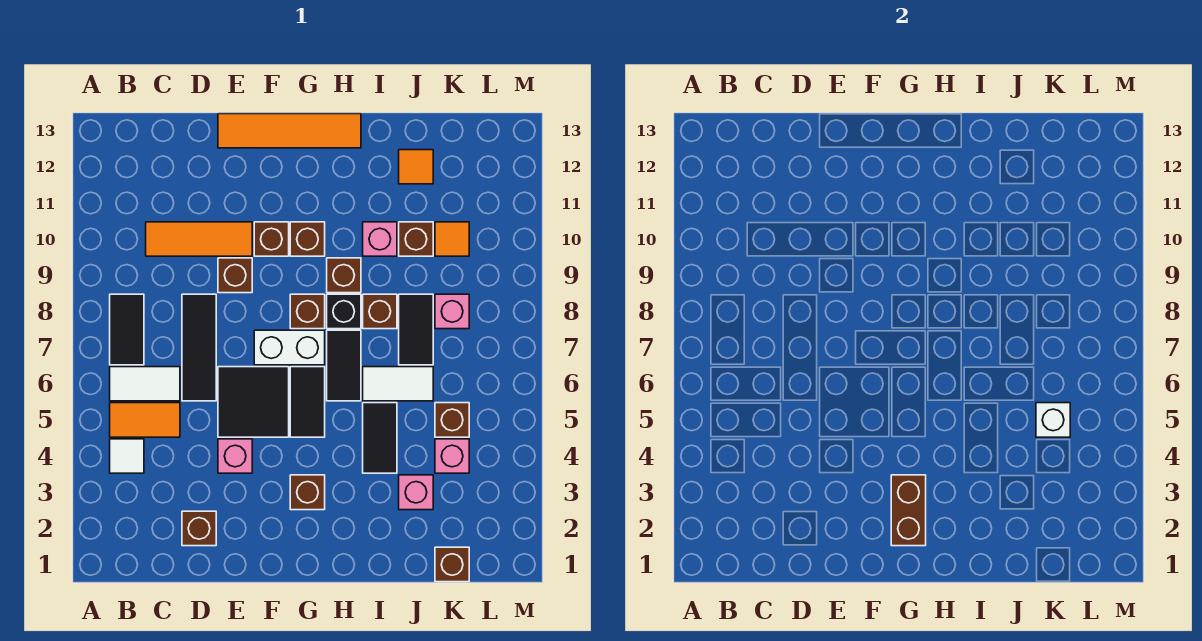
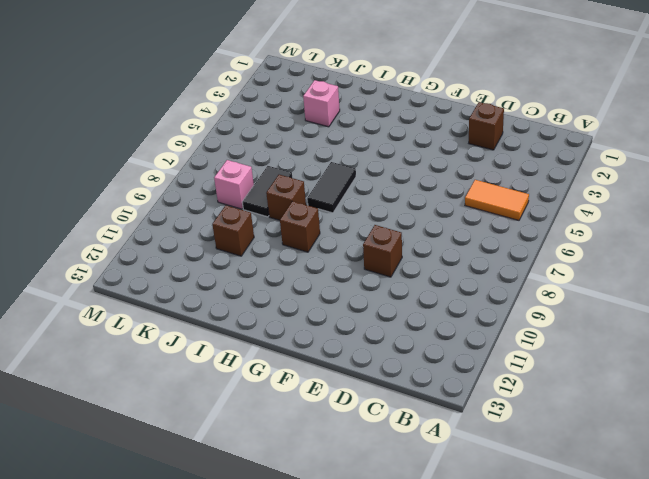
none -> white tile B4 level 1
none -> white tile B6:C6 level 1
none -> black tile B7:B8 level 1
none -> orange tile C10:E10 level 1

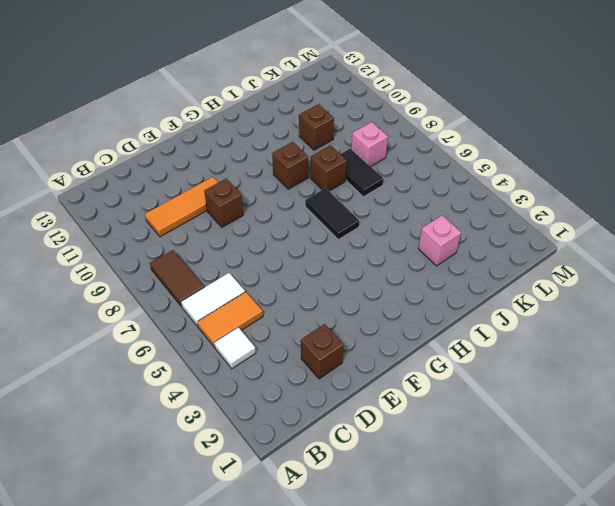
brown tile B7:B8 level 1 -> black tile B7:B8 level 1
none -> black tile D6:D8 level 1
none -> pink brick E4 level 1
none -> black tile E5:F6 level 1
none -> orange tile E13:H13 level 1

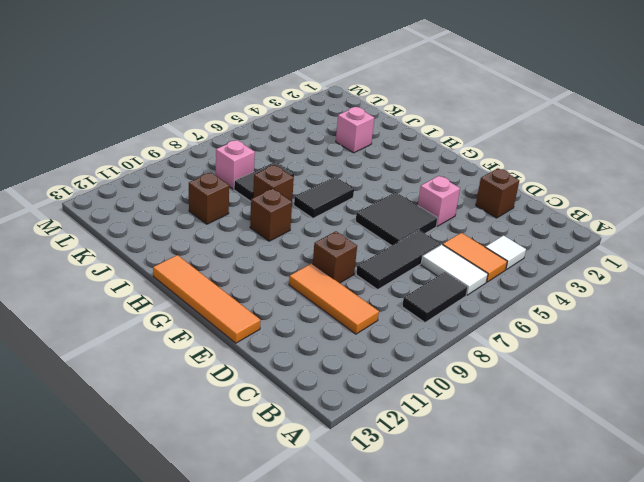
none -> white brick F7:G7 level 1
none -> brown brick F10 level 1
none -> brown brick G3 level 1
none -> black tile G5:G6 level 1

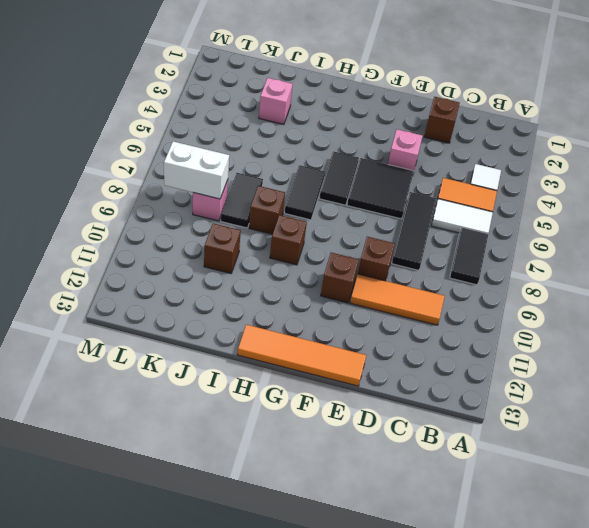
white brick K8:L8 level 2 -> white brick F7:G7 level 1
none -> brown brick G3 level 1
none -> brown brick G8 level 1
none -> brown brick G10 level 1
none -> black brick H8 level 1

